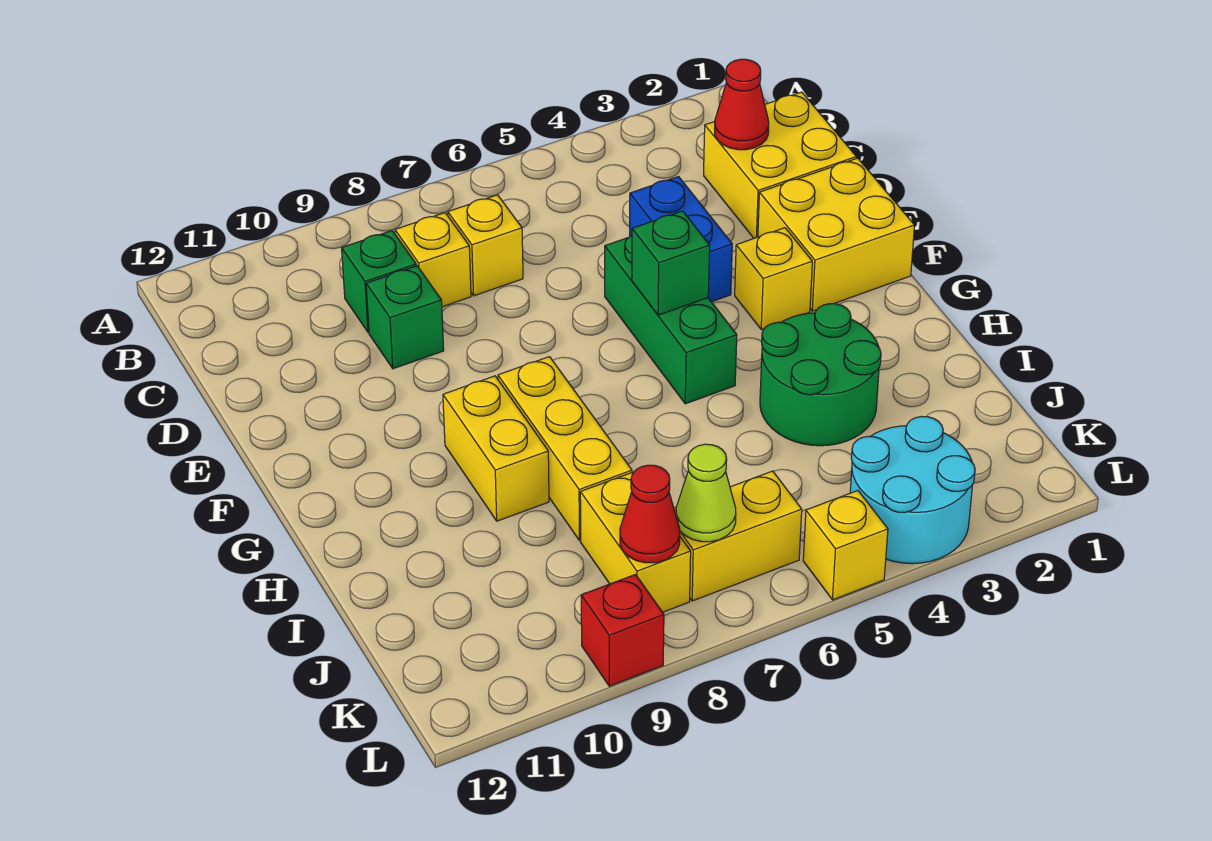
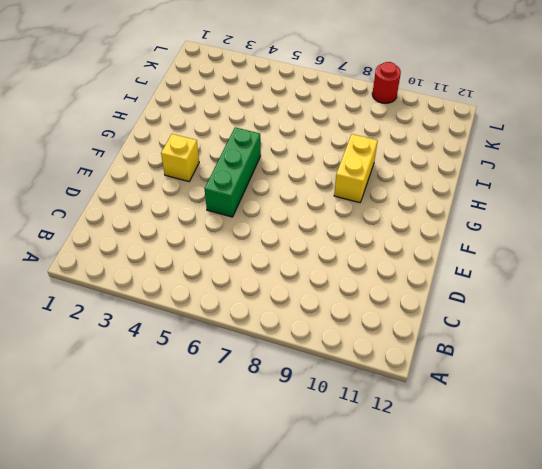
red round brick L9 level 1 -> red brick L9 level 1
none -> yellow brick C1:D2 level 1
none -> yellow brick C7 level 1
none -> yellow brick C8 level 1

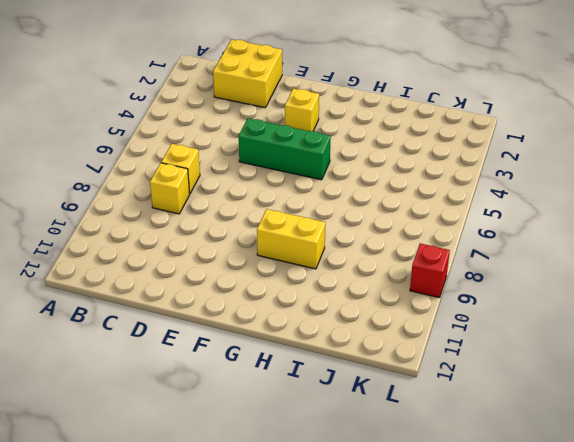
none -> green brick C9 level 1
none -> blue brick D4:E4 level 1
none -> green brick D9 level 1

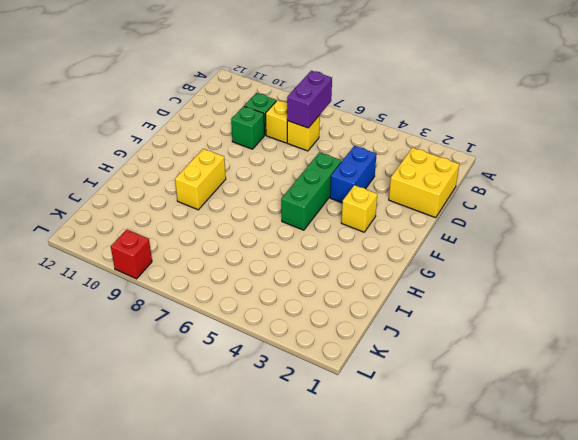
purple brick B7:C7 level 2 -> none
none -> yellow brick E1:F2 level 1
none -> yellow brick G8:I8 level 1
none -> green round brick H3:I4 level 1

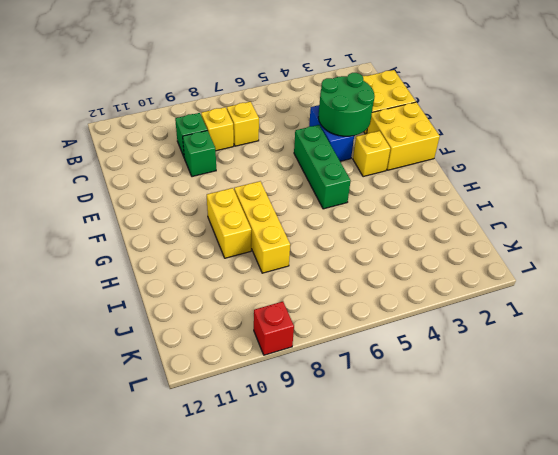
green round brick D3:E4 level 2 -> green round brick H3:I4 level 1
none -> yellow brick J8:K8 level 1
none -> cyan round brick K3:L4 level 1
none -> yellow brick K6:K7 level 1

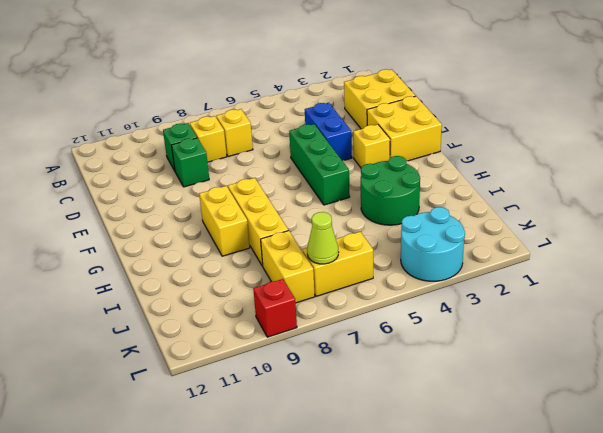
none -> yellow brick L5 level 1
none -> red cone C2 level 2
none -> green brick F5 level 2

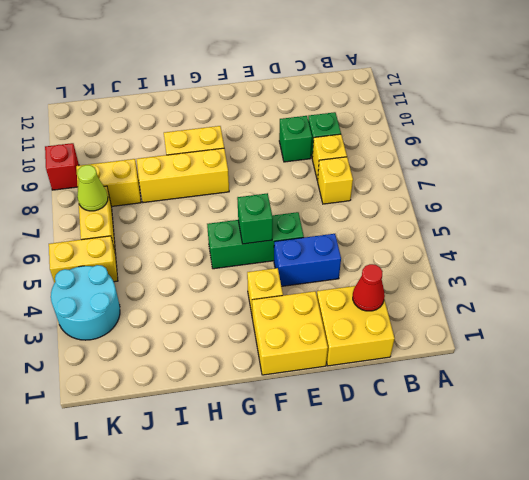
yellow brick K5:L5 level 1 -> yellow brick L5 level 1
none -> green round brick H3:I4 level 1
none -> red cone K8 level 2

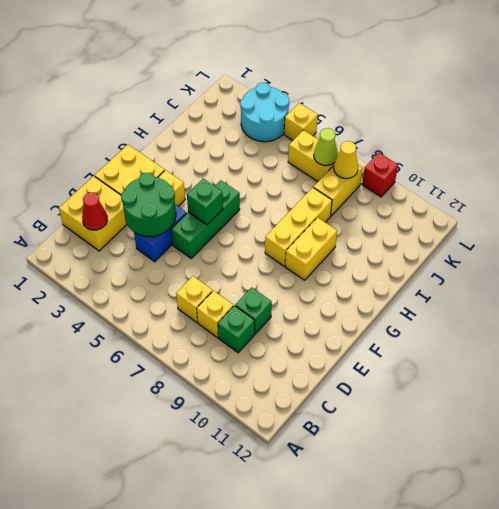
green round brick D3:E4 level 2 -> green round brick H3:I4 level 1
yellow cone K8 level 2 -> red cone K8 level 2

